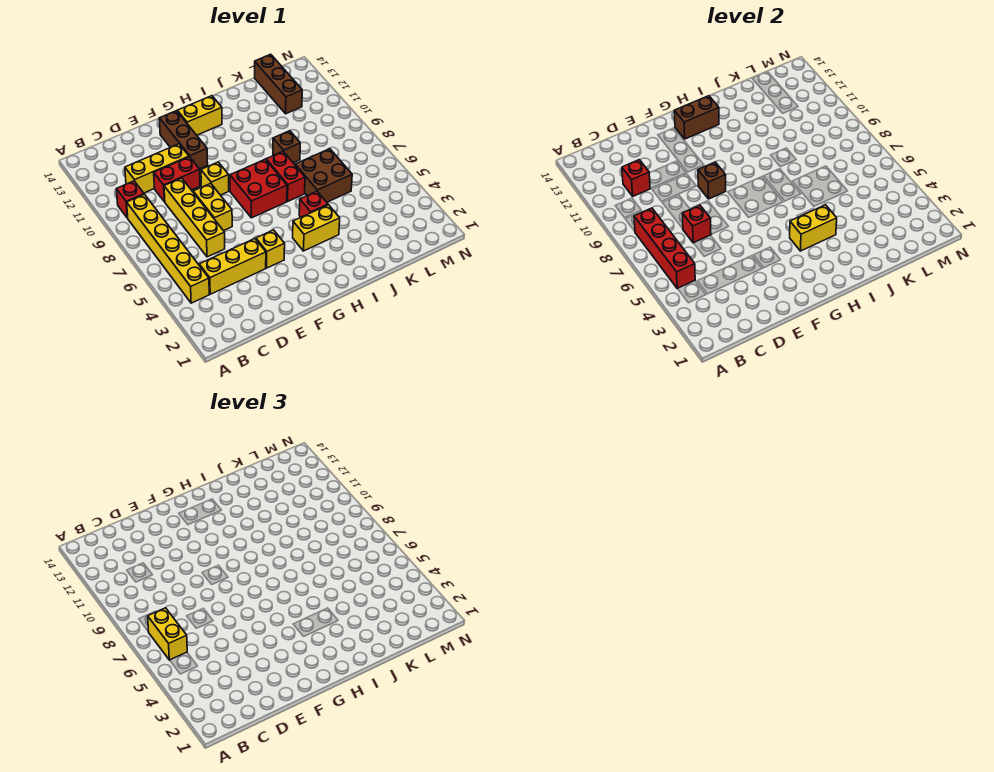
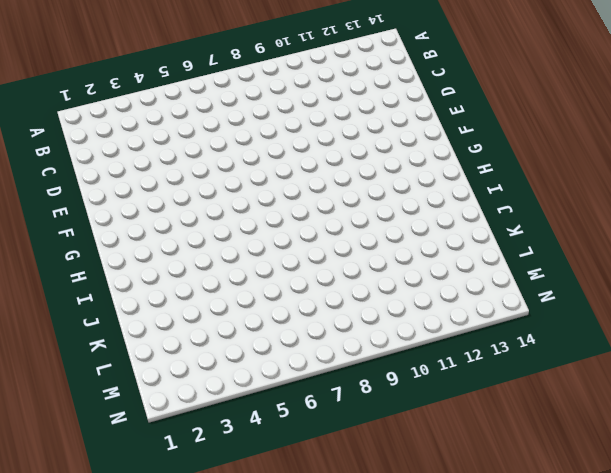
none -> yellow brick B4:B9 level 1
none -> red brick B10 level 1
none -> yellow brick C4:E4 level 1

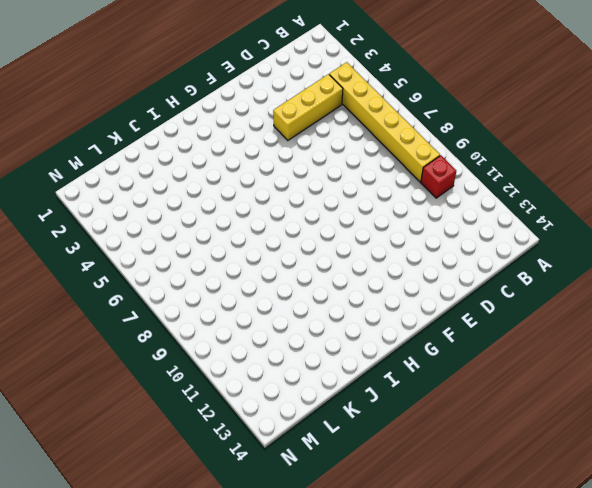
none -> yellow brick C11:E11 level 1
none -> yellow brick D6:D9 level 1
none -> red brick D10:E10 level 1

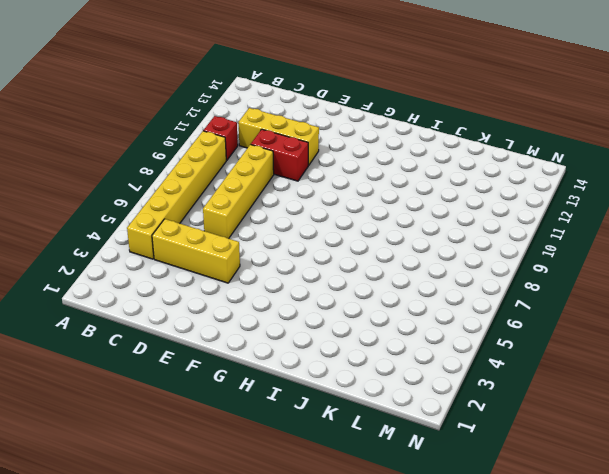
none -> yellow brick E7:E8 level 1
none -> yellow brick F4 level 1
none -> yellow brick F9 level 1

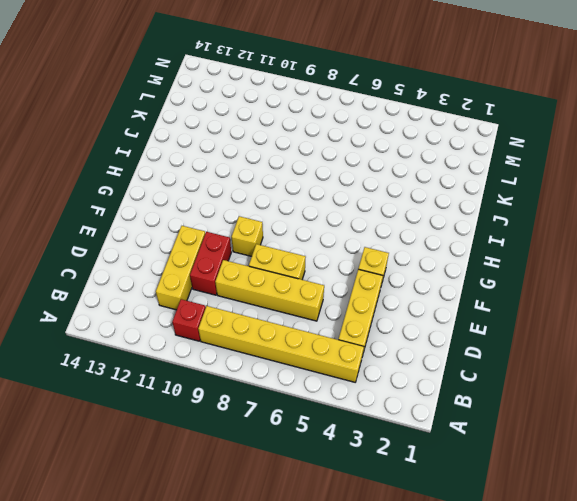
none -> brown brick F11:F13 level 1
none -> red brick G7:H8 level 1
none -> yellow brick G13:H13 level 1

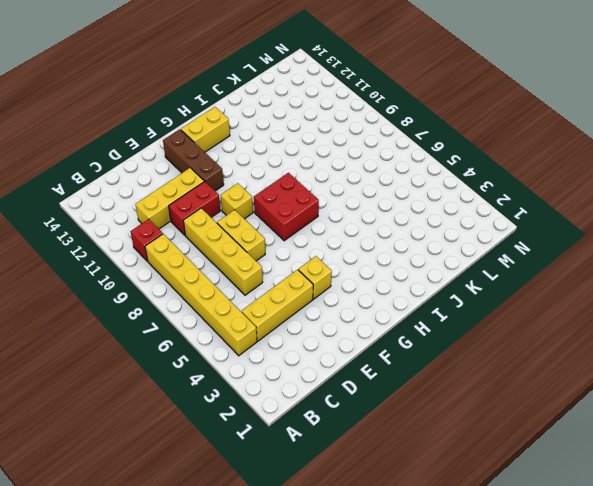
none -> yellow brick H4:I4 level 1
none -> red brick I5 level 1
none -> red brick I7:I8 level 1

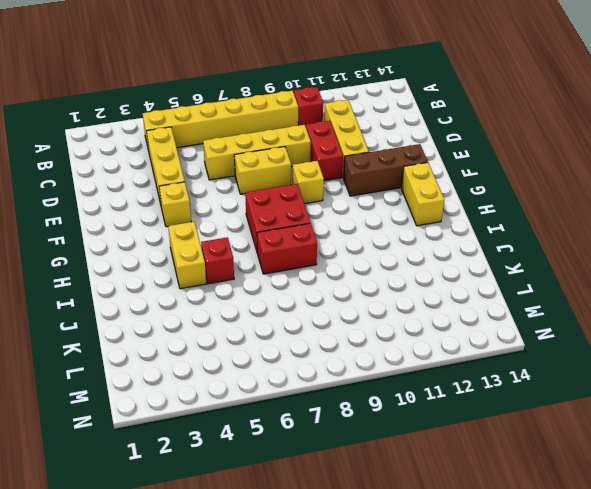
none -> brown brick J6:K7 level 1
none -> brown brick J9 level 1
none -> brown brick L12:L14 level 1

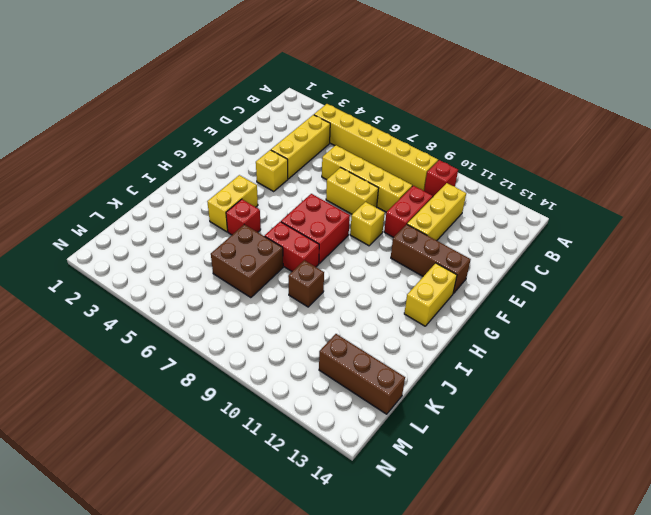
none -> red brick B5:B8 level 2
none -> red brick C11 level 2
none -> red brick D7 level 2

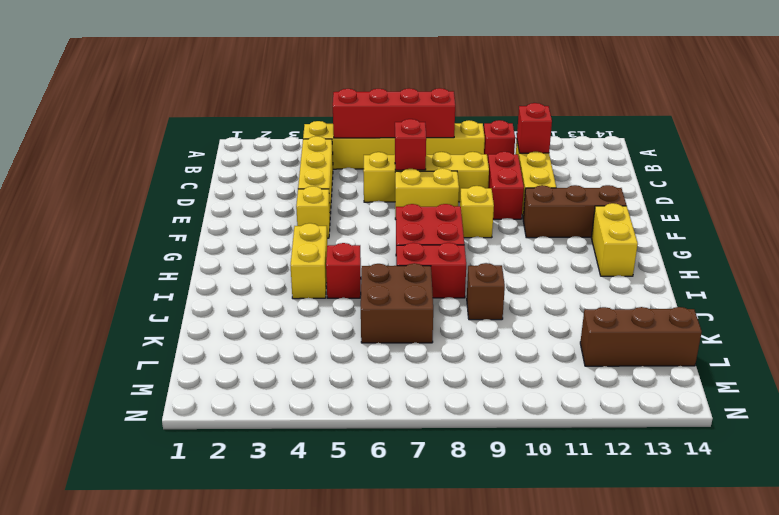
none -> brown brick F9 level 2
none -> brown brick G13:H13 level 2
none -> yellow brick H4:I4 level 2

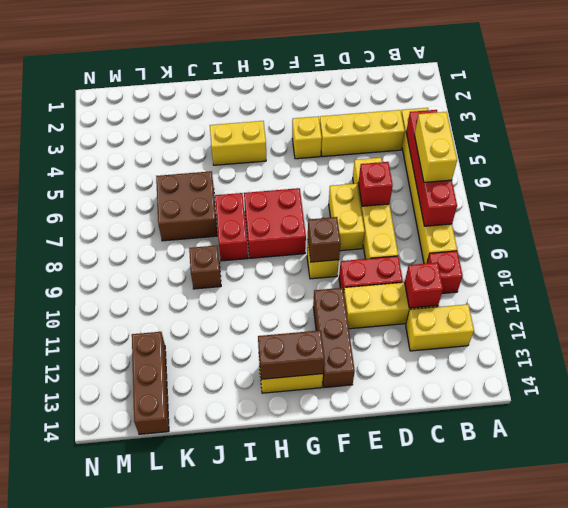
yellow brick B12:C12 level 1 -> yellow brick H4:I4 level 2
none -> red brick I5 level 1

